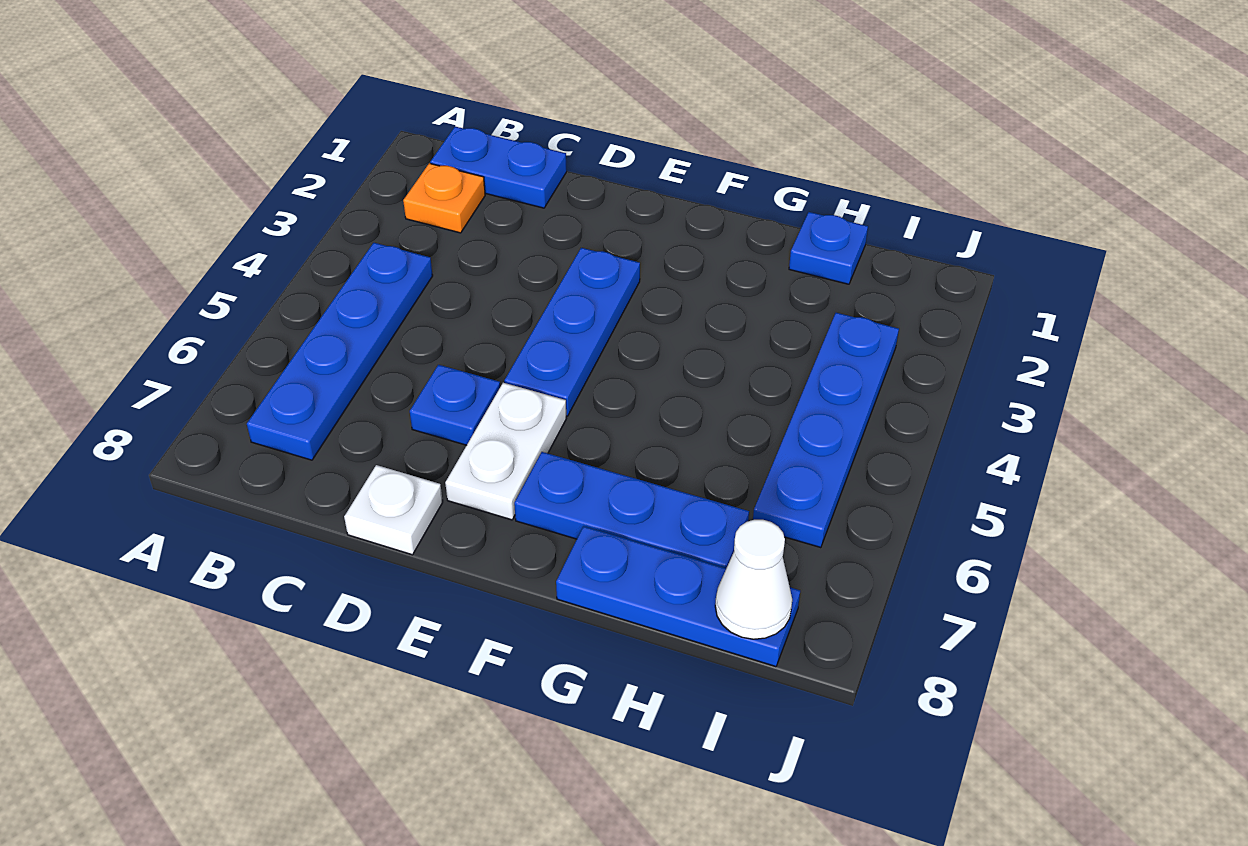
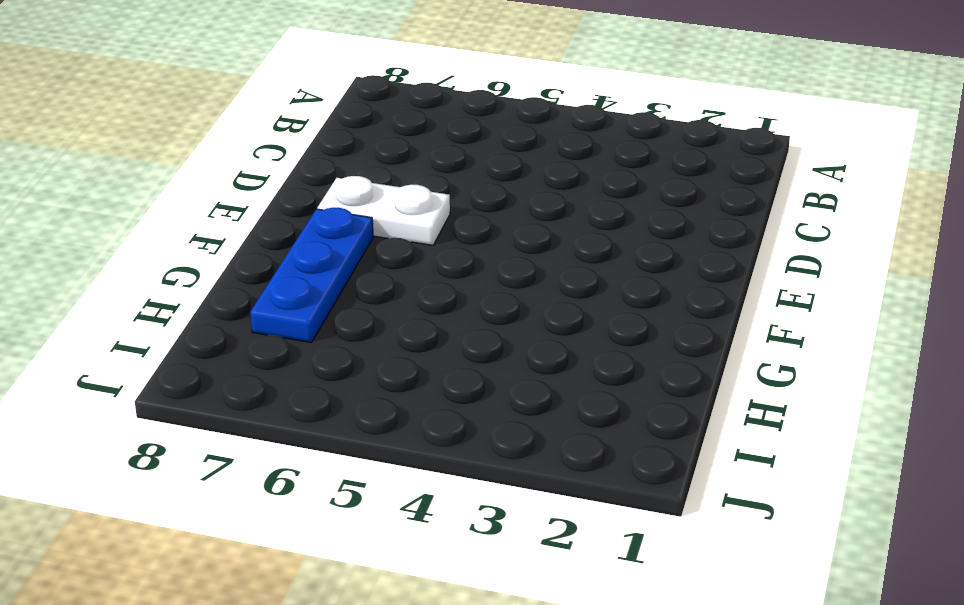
none -> blue plate B1:C1 level 1
none -> orange plate B2 level 1
none -> blue plate B4:B7 level 1

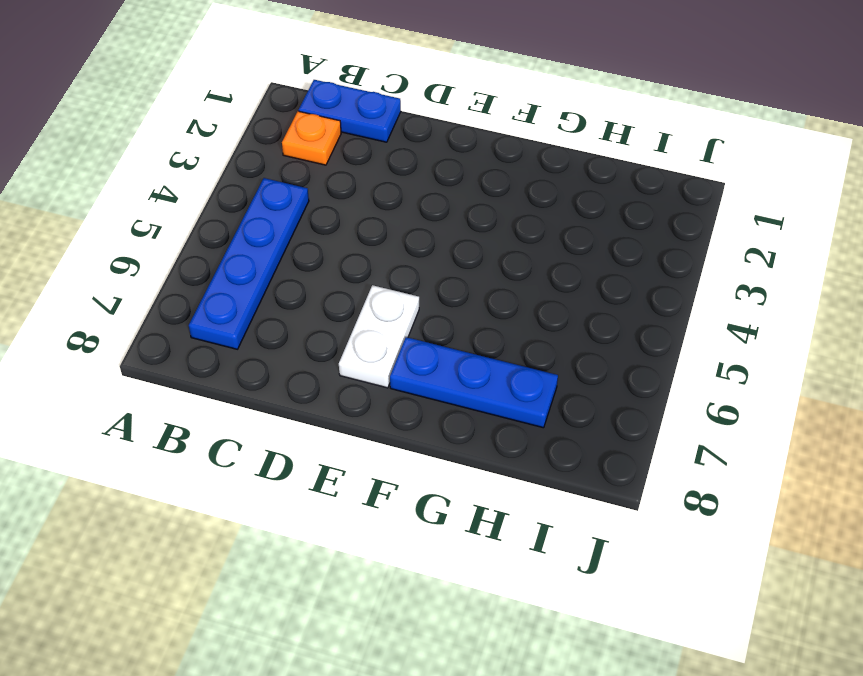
none -> blue plate D6 level 1
none -> white plate D8 level 1
none -> blue plate E3:E5 level 1

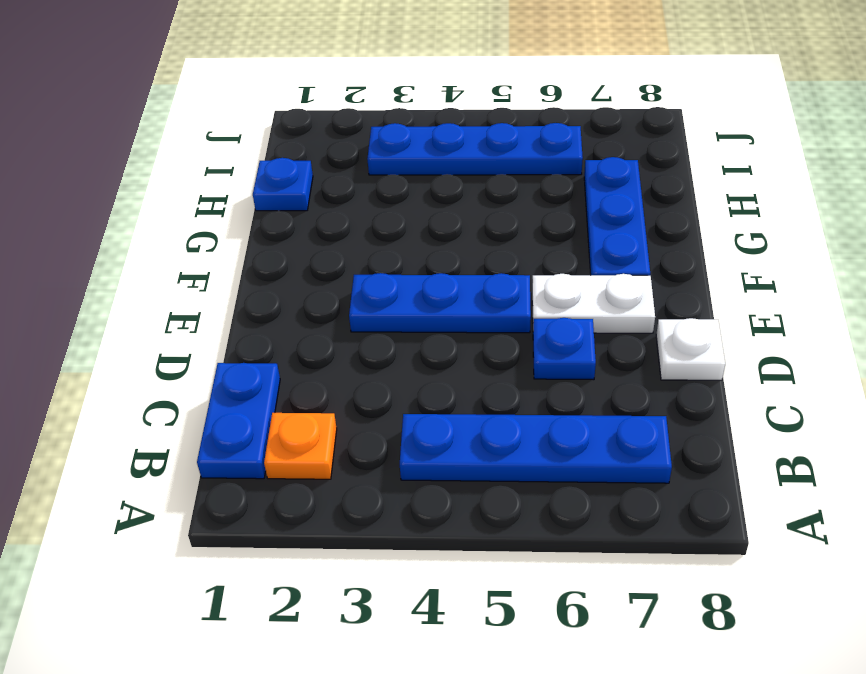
none -> blue plate G8:I8 level 1
none -> white cone I8 level 2

